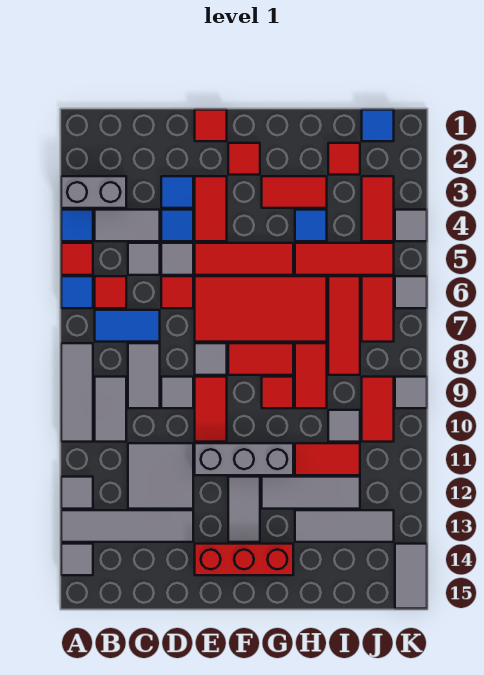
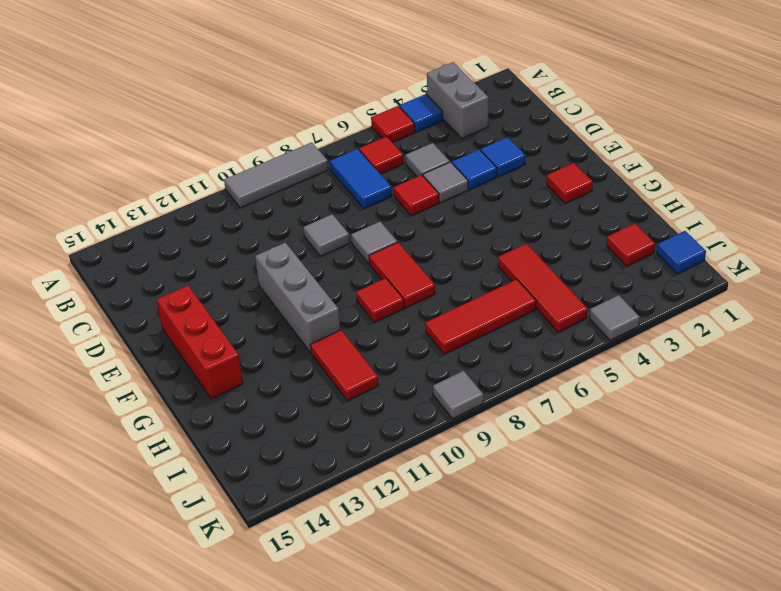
none -> blue tile A6 level 1
none -> grey tile A12 level 1
none -> grey tile A13:D13 level 1
none -> grey tile A14 level 1

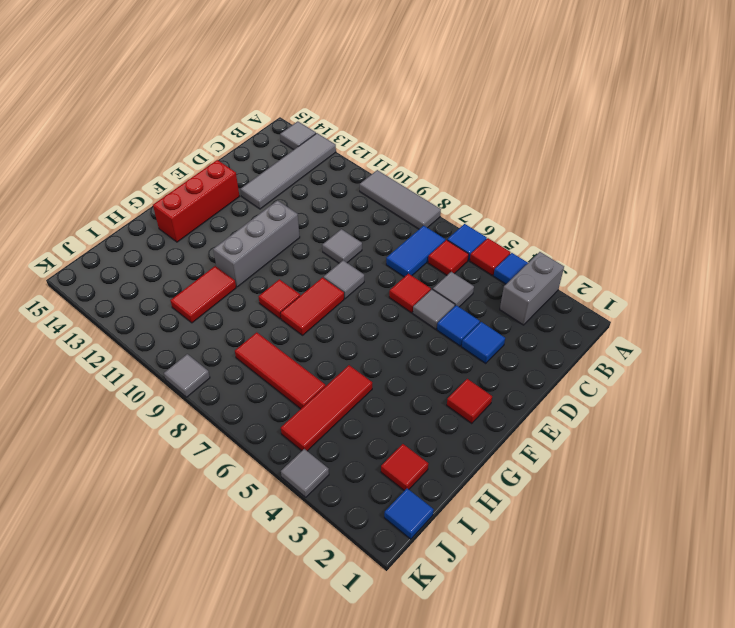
none -> grey tile A12 level 1
none -> grey tile B4:C4 level 1
none -> grey tile B9:B10 level 1
none -> grey tile C8:C9 level 1

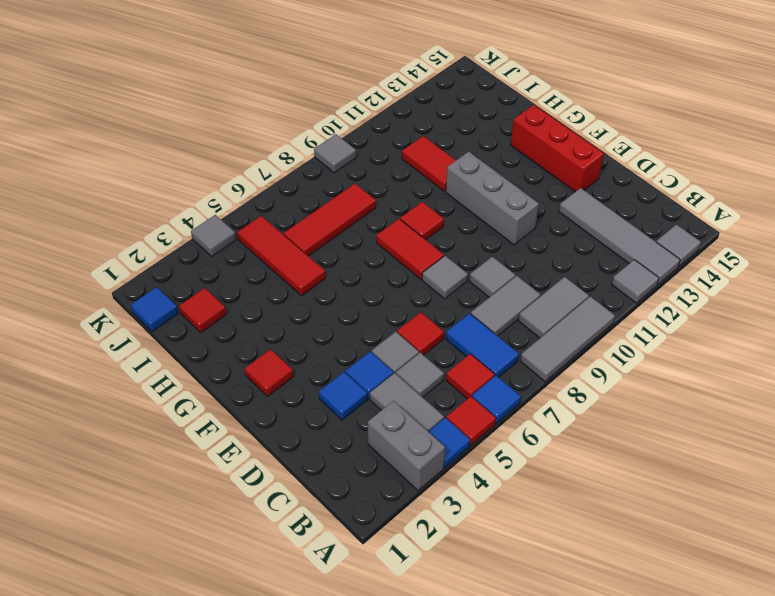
none -> grey tile C11:D12 level 1
none -> red tile E1 level 1
none -> red tile E3:E4 level 1
none -> red tile E5:G5 level 1

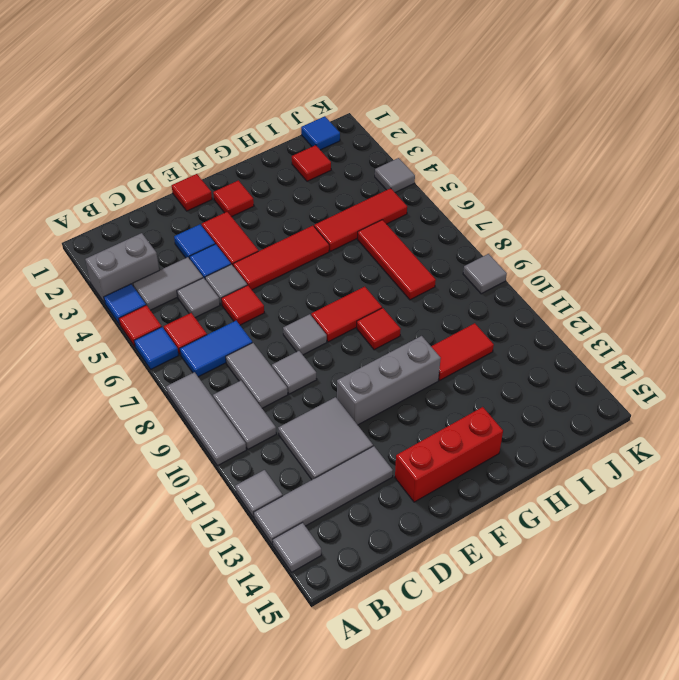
none -> red tile E6:H7 level 1
none -> red tile E9:E10 level 1
none -> grey tile F12:F13 level 1
none -> red tile G3:H3 level 1

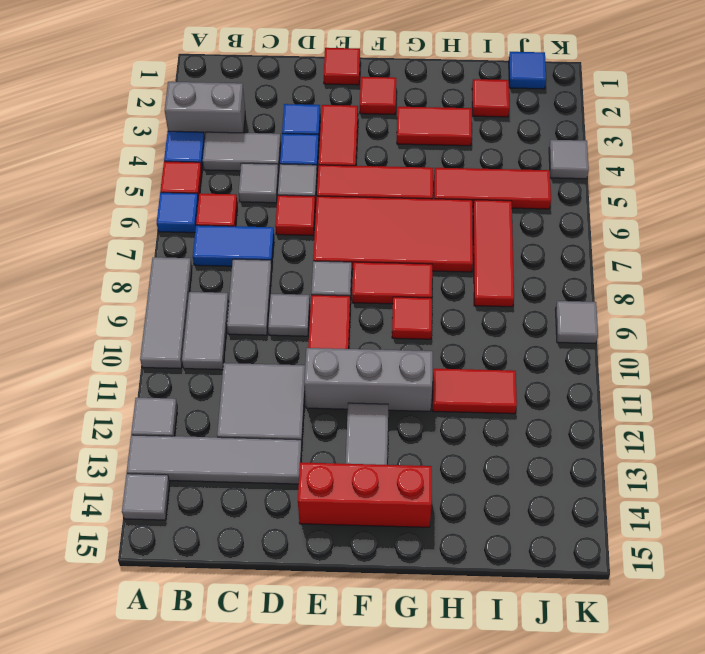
none -> grey tile G12:I12 level 1
none -> blue tile H4 level 1
none -> red tile H8:H9 level 1
none -> grey tile H13:J13 level 1

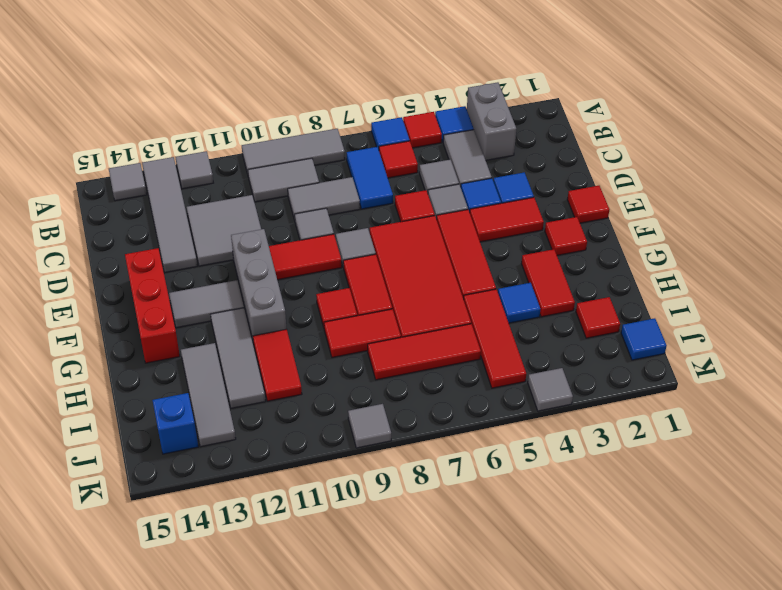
blue brick J14 level 1 -> none
none -> grey tile I10 level 1
none -> red tile J3:J4 level 1
none -> red tile J6:J7 level 1
none -> red tile J9:J10 level 1

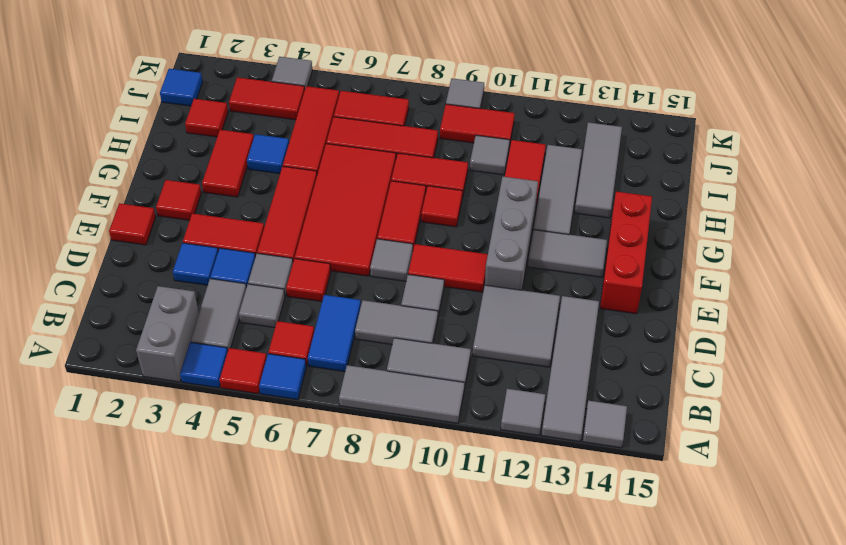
none -> grey tile K6 level 1
none -> grey tile K14:K15 level 1

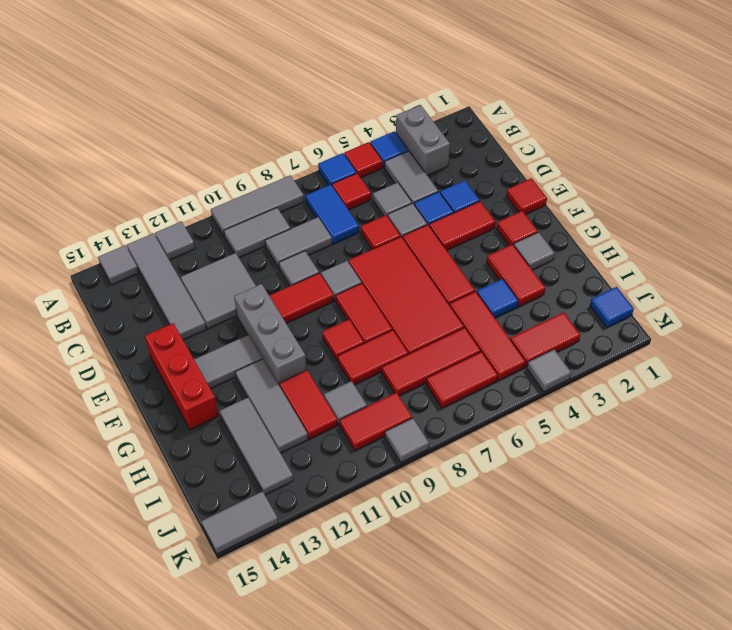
grey tile G2 level 1 -> grey tile K6 level 1
none -> red tile I2 level 1

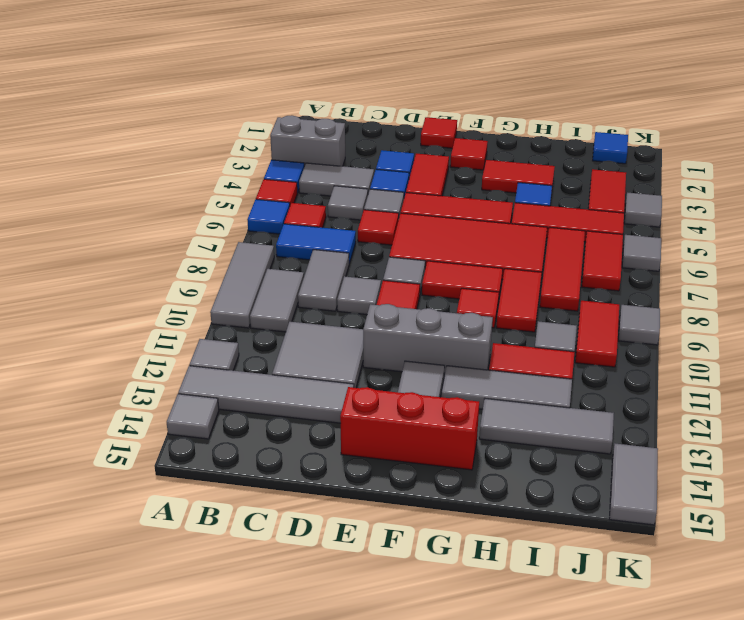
none -> red tile I2 level 1

